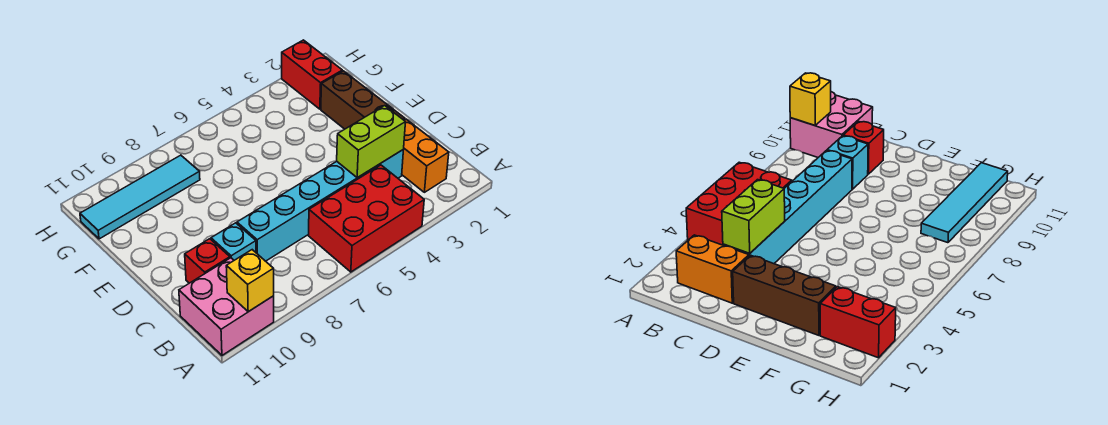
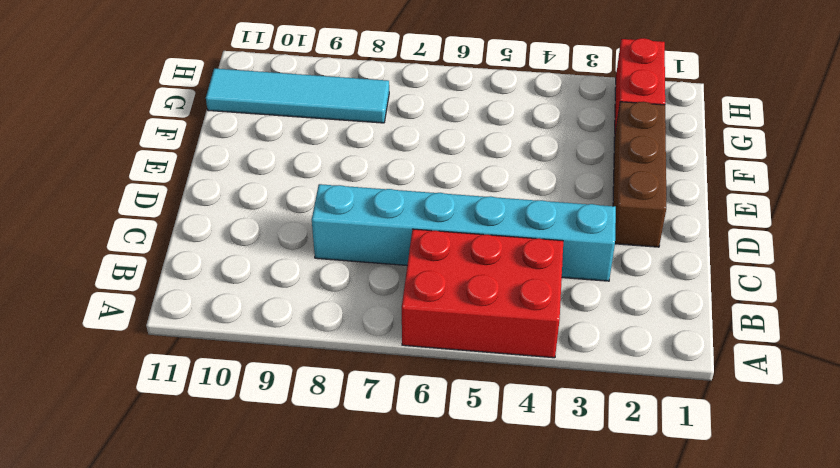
none -> pink brick A10:B11 level 1
none -> orange brick B2:C2 level 1

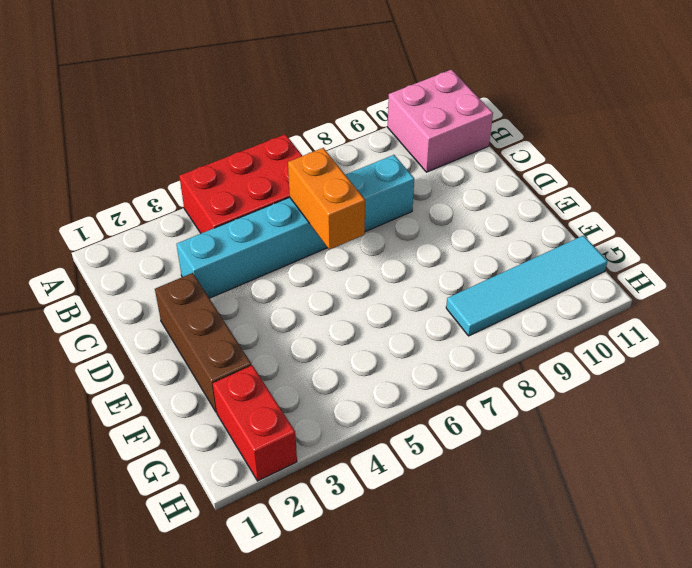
orange brick C6:D6 level 2 -> orange brick B2:C2 level 1
none -> cyan brick C9 level 1
none -> red brick C10 level 1

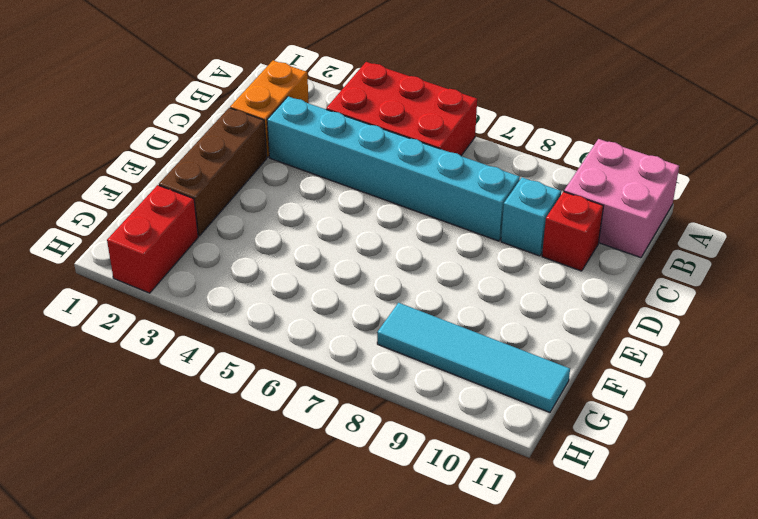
none -> yellow brick A10 level 2
none -> lime brick C3:C4 level 2

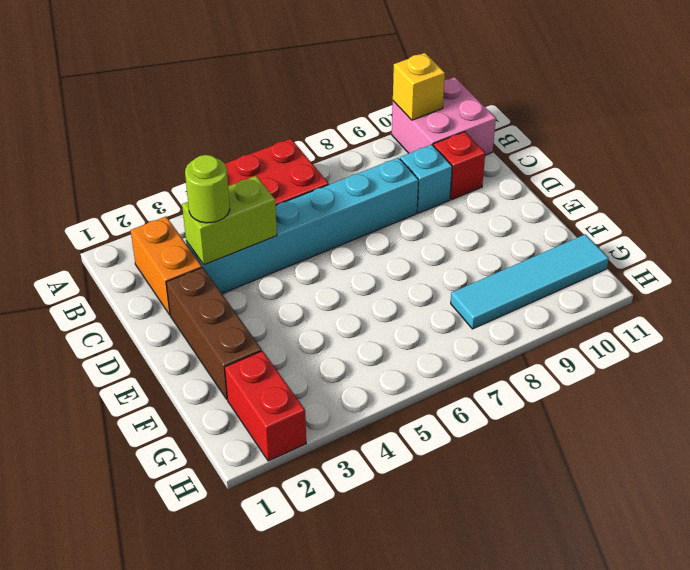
lime round brick C3 level 3 -> none

